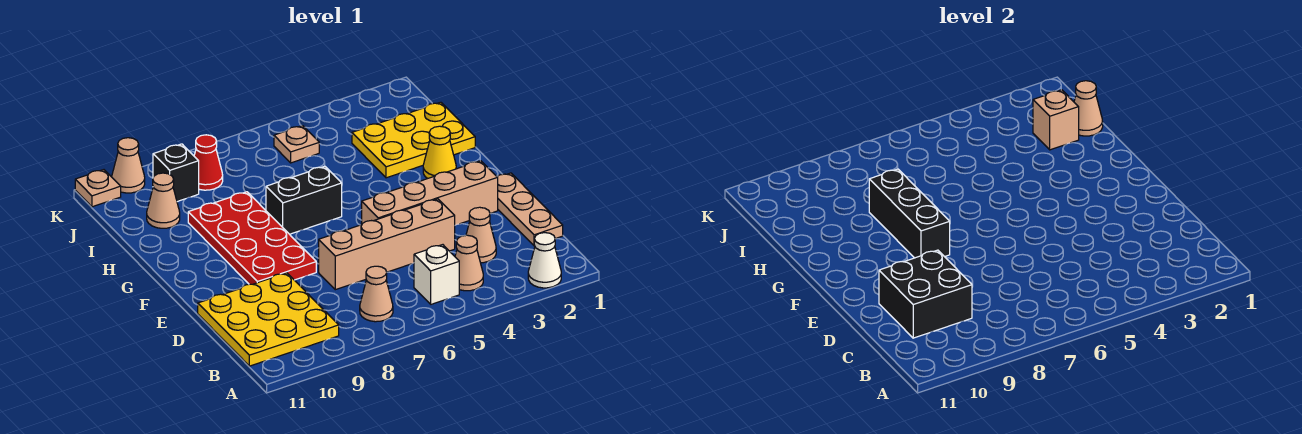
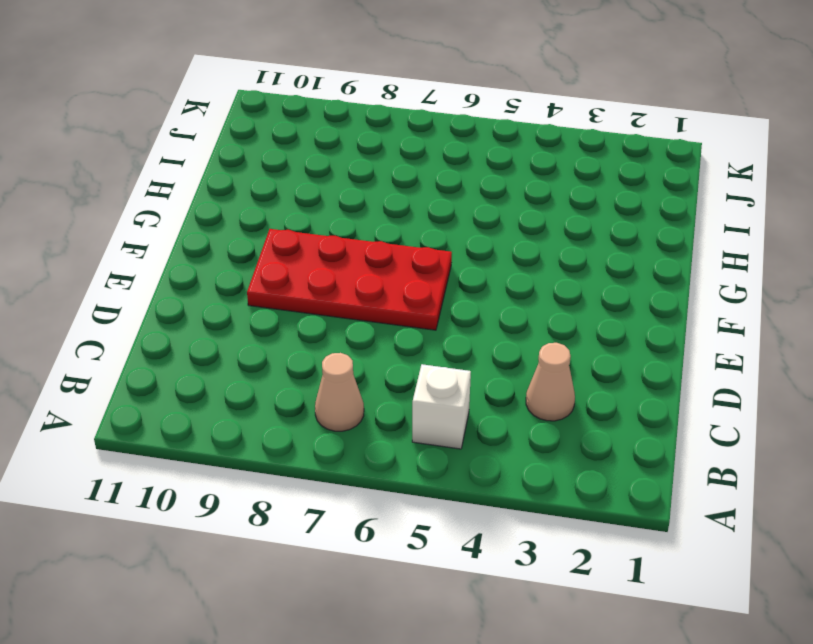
red plate E6:F9 level 1 -> red plate E8:H9 level 1
none -> white cone A2 level 1
none -> tan cone B4 level 1
none -> yellow plate B9:D11 level 1

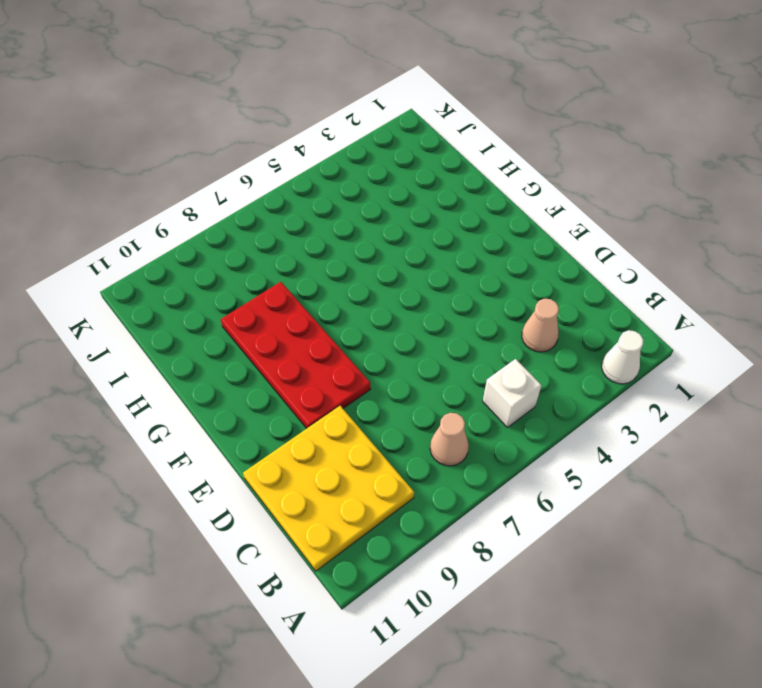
none -> tan cone B4 level 1
none -> tan plate C1:E1 level 1
none -> tan brick D4:D7 level 1

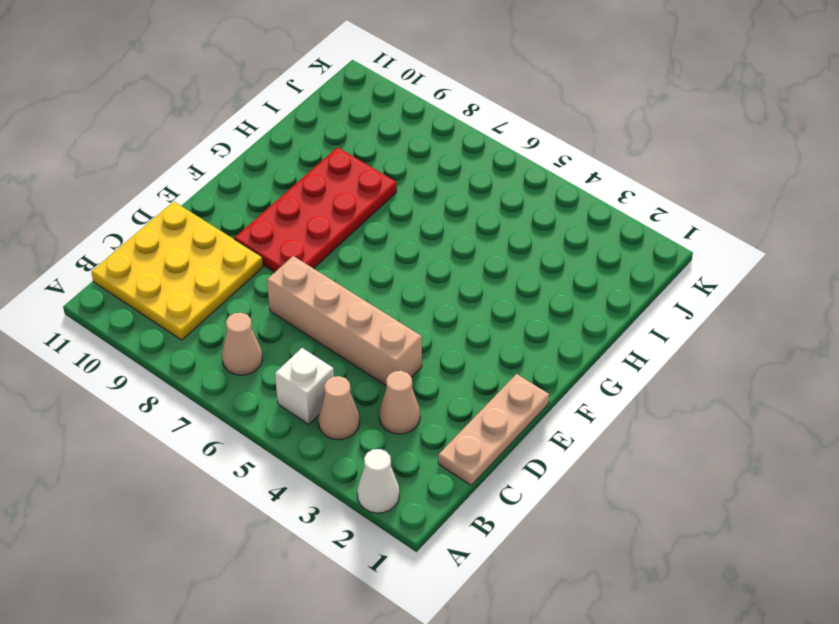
none -> tan brick E2:E5 level 1
none -> yellow cone G2 level 1
none -> black brick G6:G7 level 1

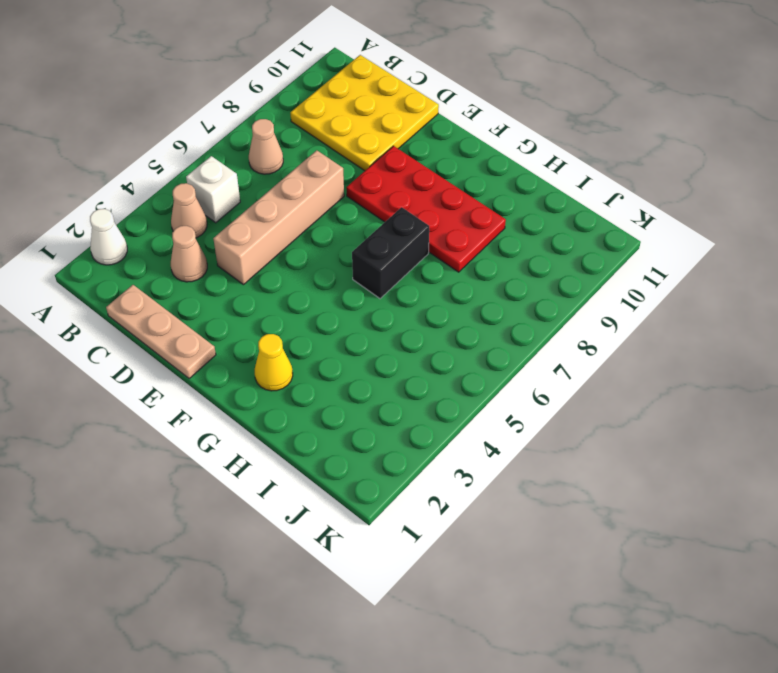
none -> tan brick E2:E5 level 1
none -> yellow plate H1:I3 level 1
none -> tan cone I10 level 1

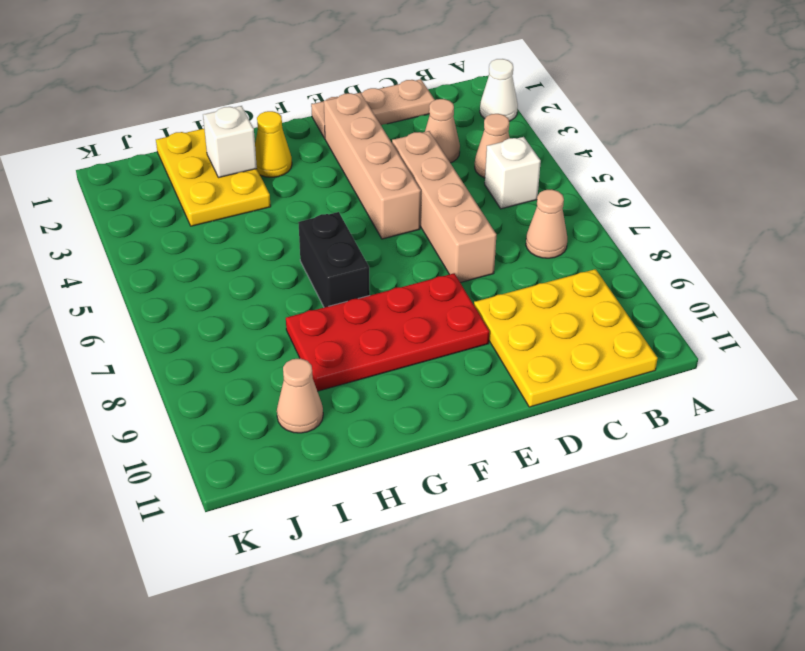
white brick H2 level 2 -> none
none -> tan plate J5 level 1
none -> red cone J8 level 1
none -> black brick J9 level 1

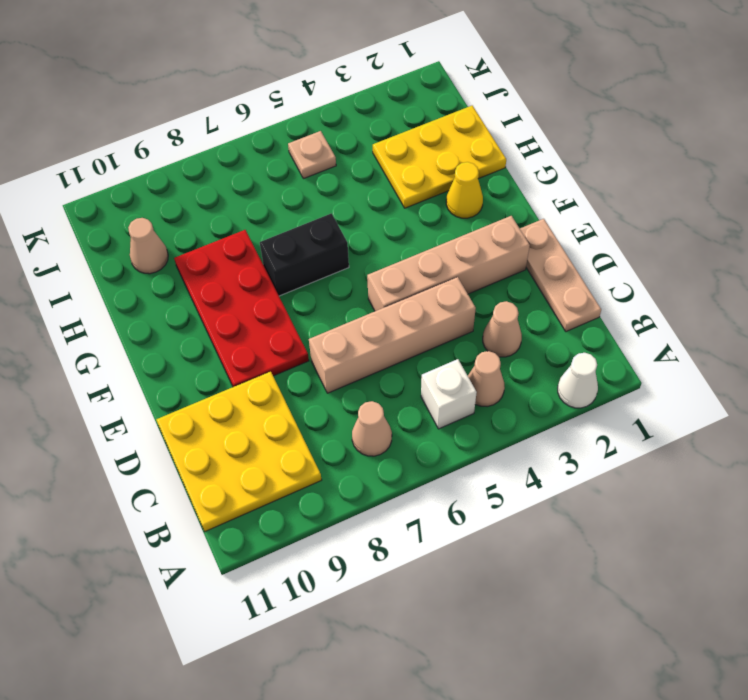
none -> red cone J8 level 1
none -> black brick J9 level 1
none -> tan cone K10 level 1

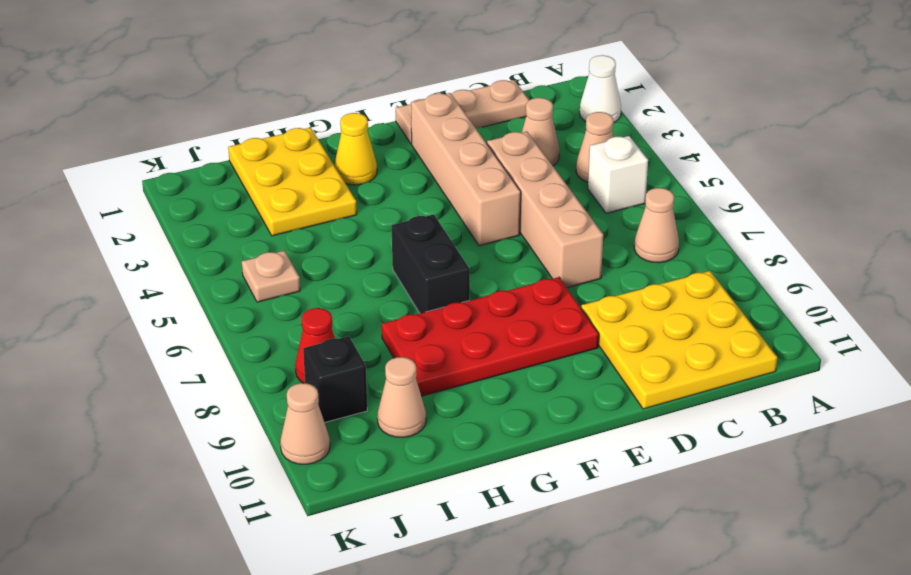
none -> tan plate K11 level 1
none -> black brick C9:D10 level 2
none -> black brick F8:H8 level 2

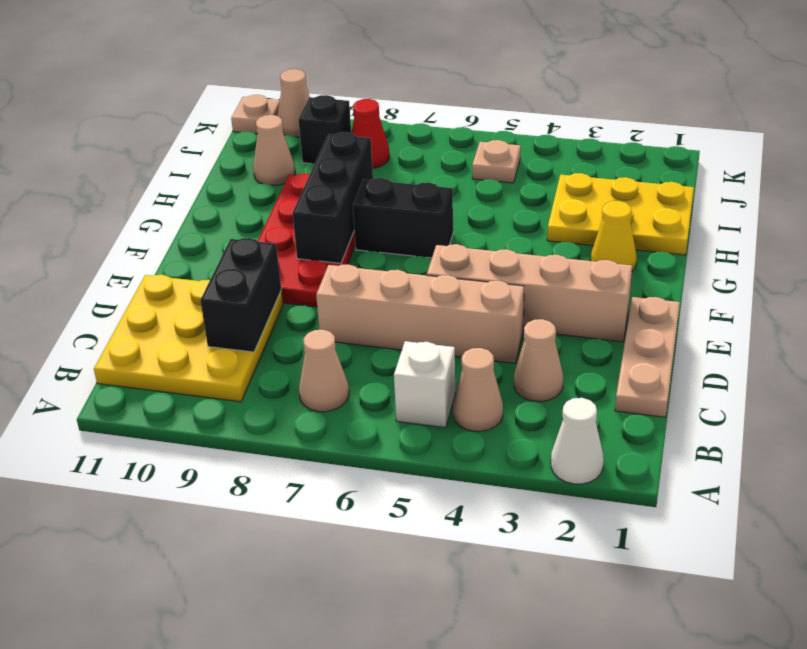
black brick C9:D9 level 2 -> black brick C9:D10 level 2
none -> tan cone I1 level 2
none -> tan brick I2 level 2

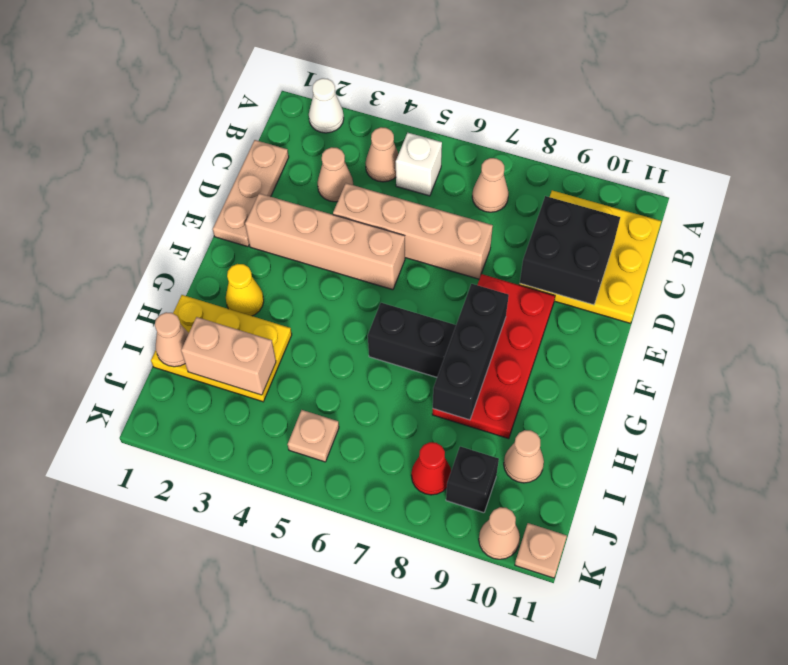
tan brick I2:I3 level 2 -> tan brick I2 level 2

